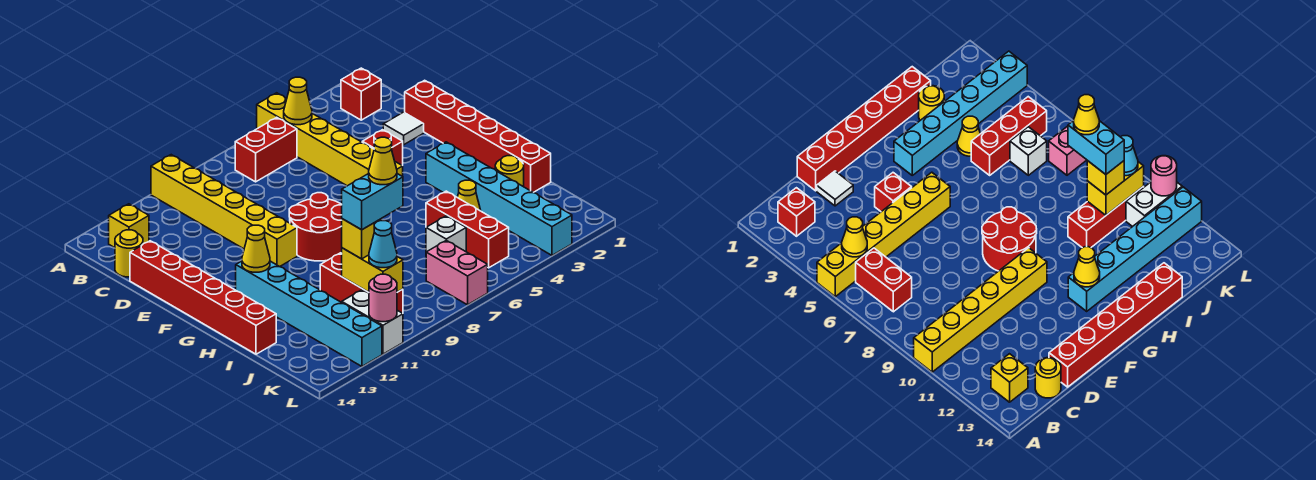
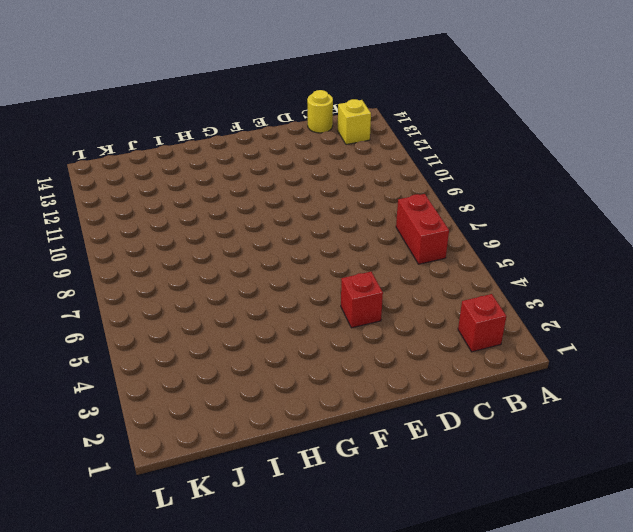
none -> yellow brick A5:F5 level 1
none -> yellow brick A10:F10 level 1
none -> red brick D1:I1 level 1

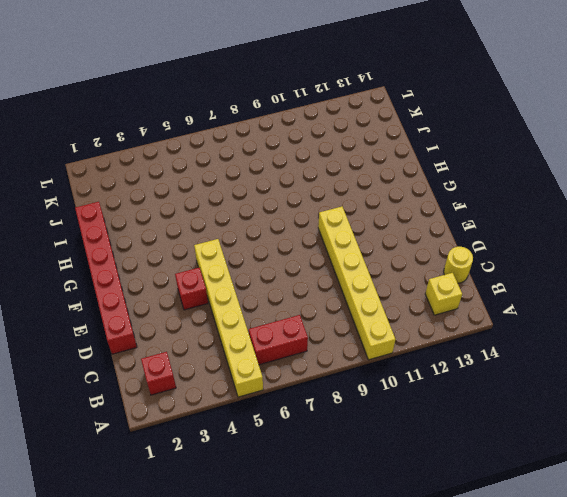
none -> white tile D2 level 1
none -> red brick D14:I14 level 1
none -> red round brick F8:G9 level 1

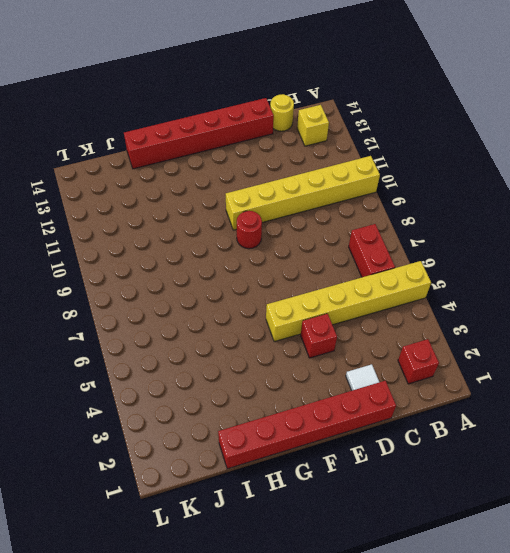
red round brick F9 level 1 -> red round brick F8:G9 level 1
none -> cyan brick G3:L3 level 1
none -> cyan brick G12:L12 level 1
none -> yellow round brick I2 level 1

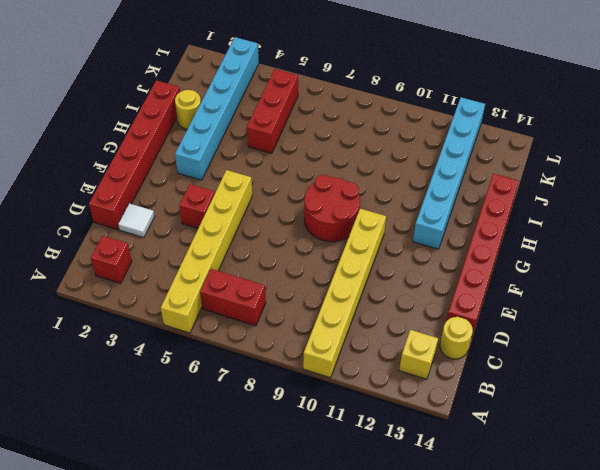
none -> yellow cone I4 level 1
none -> red brick I10:K10 level 1
none -> white brick J6 level 1

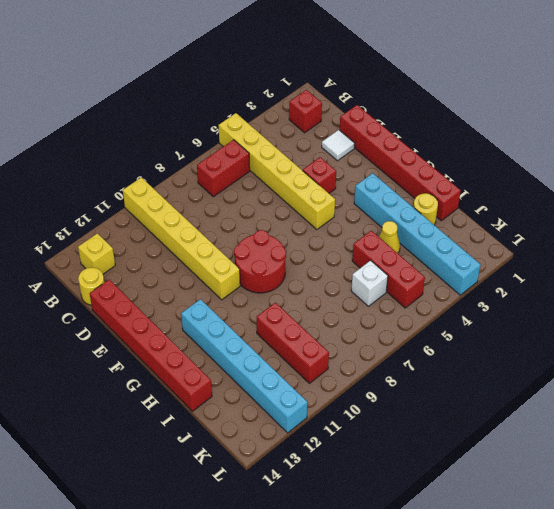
none -> pink brick K7:L7 level 1
none -> white brick K11:L11 level 1
none -> yellow cone B5 level 2

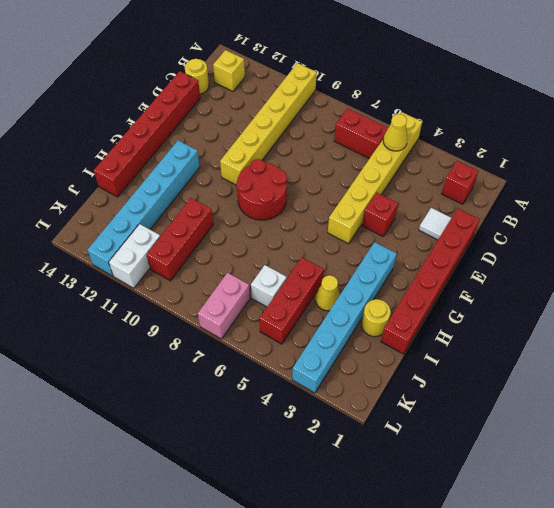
none -> yellow cone G12 level 2
none -> yellow brick J10:K10 level 2
none -> pink round brick L11 level 2

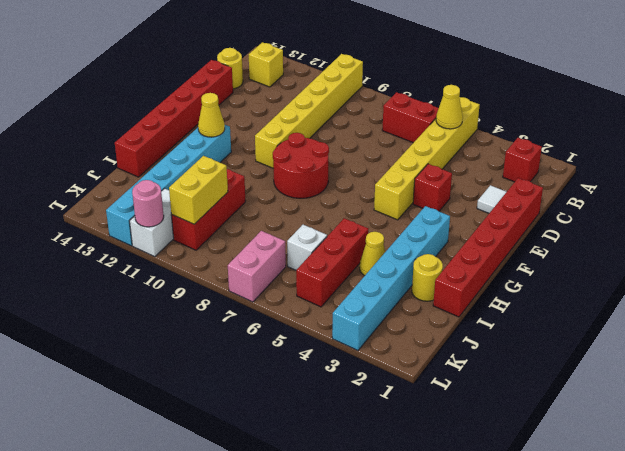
none -> yellow brick J10 level 3
none -> cyan cone K10 level 3
none -> cyan brick J9:J10 level 4

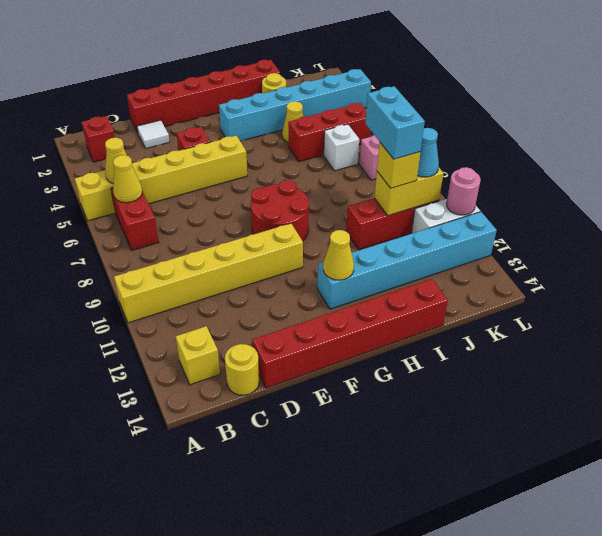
yellow cone B6 level 2 -> yellow cone J9 level 5

